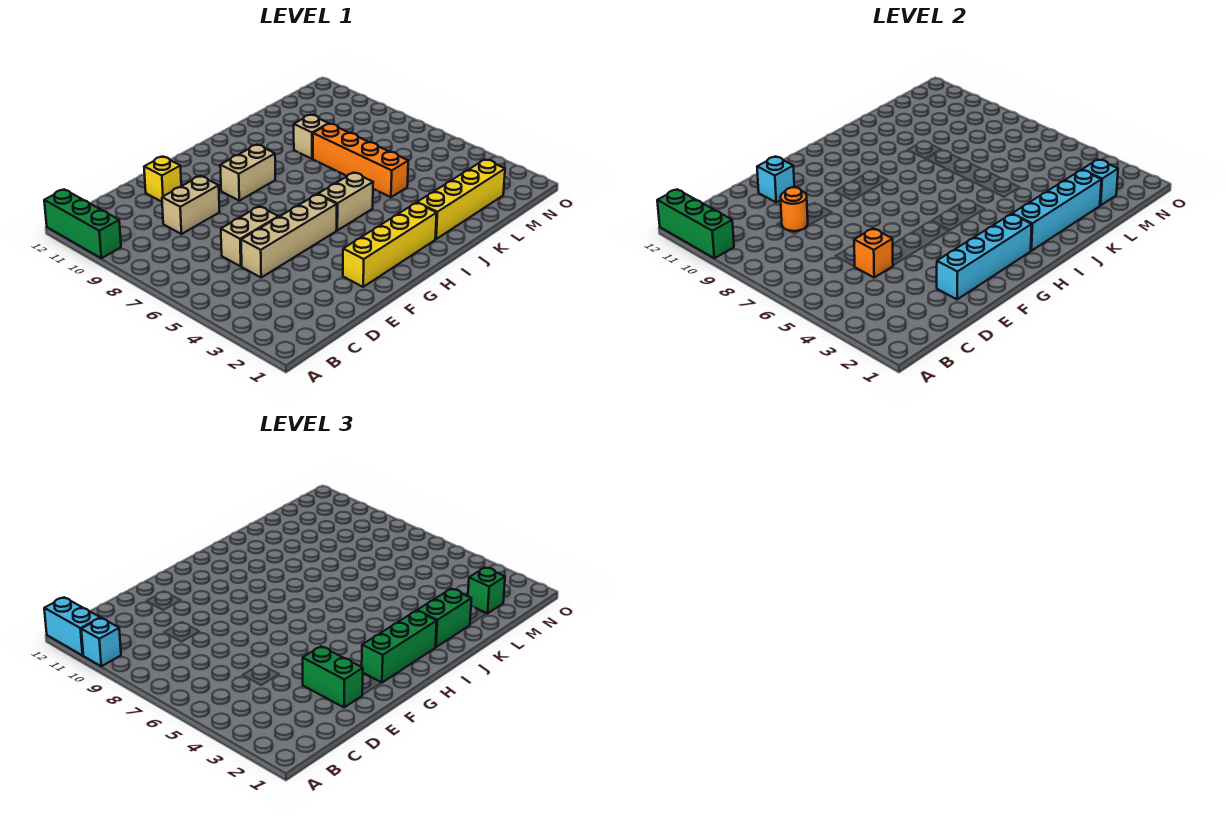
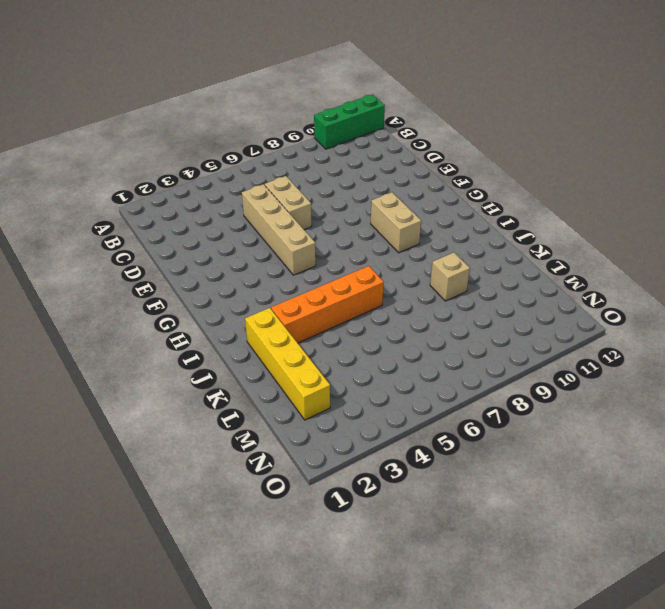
orange brick J3:J6 level 1 -> orange brick K5:K8 level 1
none -> tan brick D9:E9 level 1
none -> yellow brick E11 level 1
none -> yellow brick F2:I2 level 1

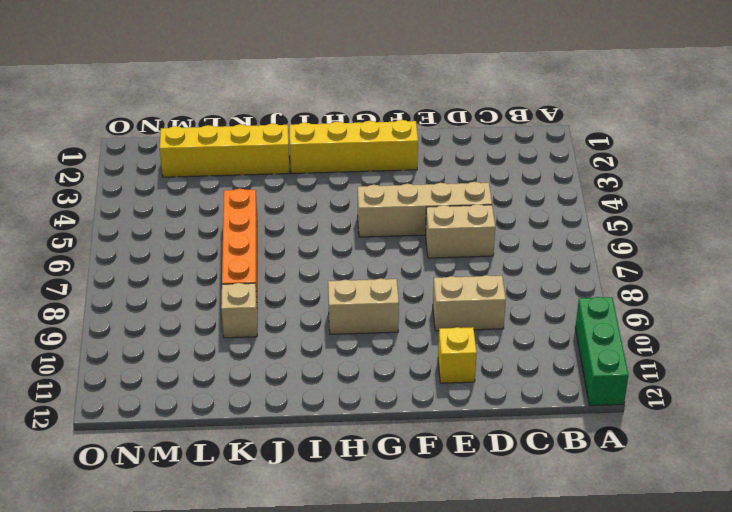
none -> tan brick H5:I5 level 1
none -> green brick A10:A12 level 2
none -> orange brick D5 level 2

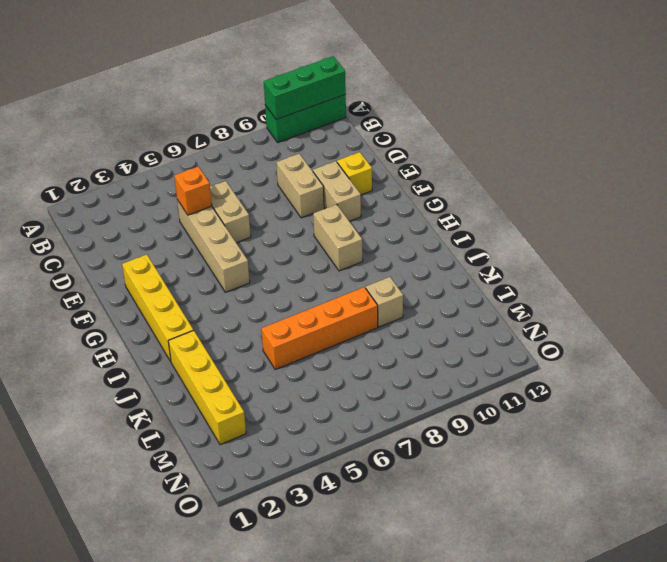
tan brick E10:F10 level 1 -> tan brick H5:I5 level 1
none -> orange round brick D9 level 2
none -> cyan brick E2:H2 level 2
none -> cyan brick E11 level 2

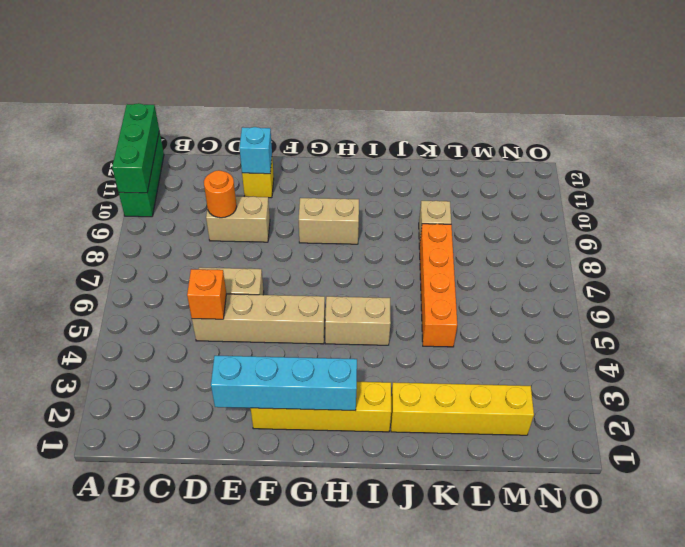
none -> cyan brick I2:L2 level 2
none -> cyan brick M2 level 2
none -> cyan brick A10 level 3

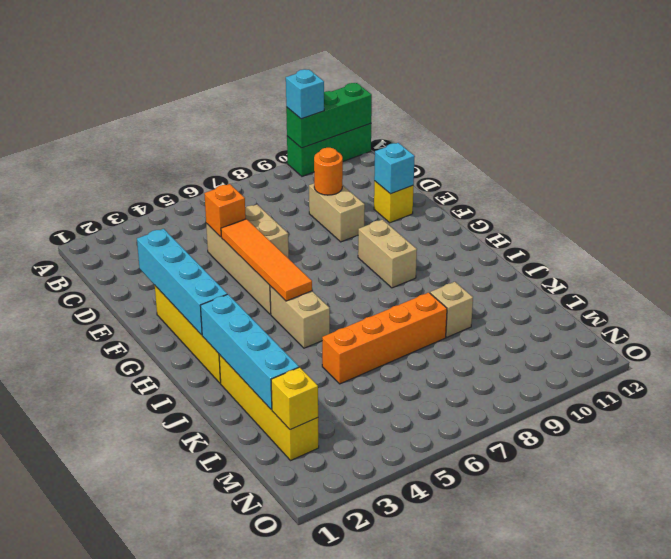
orange tile E5:H5 level 2 -> none
yellow brick M2 level 2 -> cyan brick M2 level 2
none -> cyan brick A11:A12 level 3
none -> green brick E2:E3 level 3
none -> green brick G2:I2 level 3

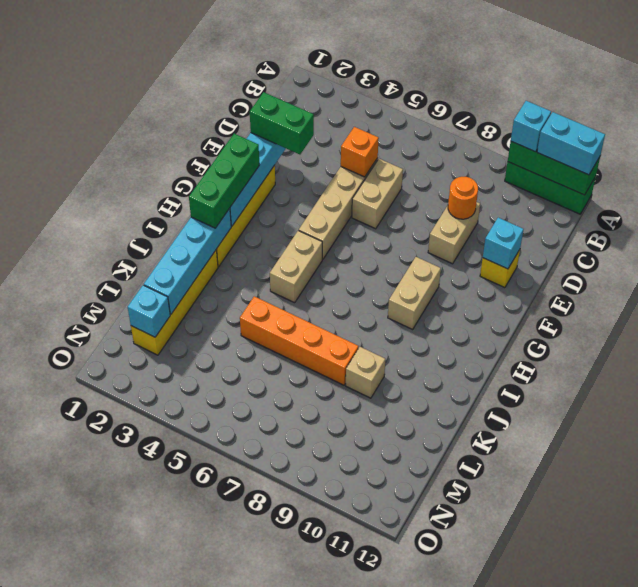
none -> green brick J2:K2 level 3
none -> green brick M2 level 3

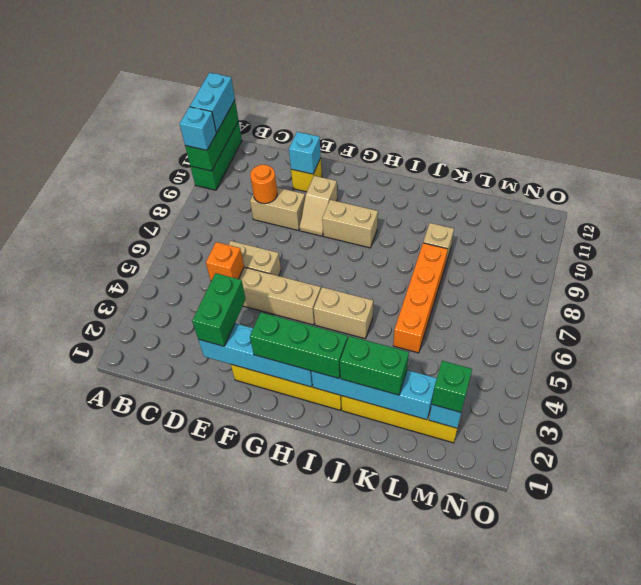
tan slope F9:F10 level 1 top 10 -> none

